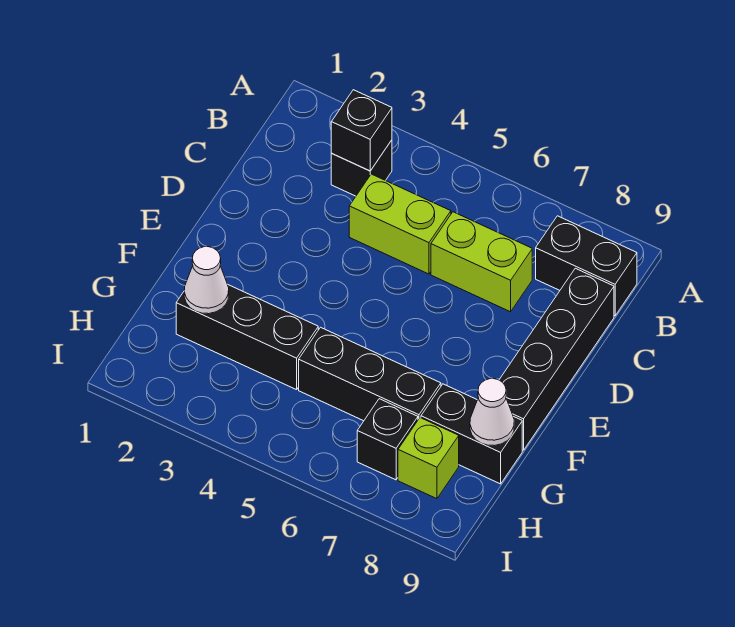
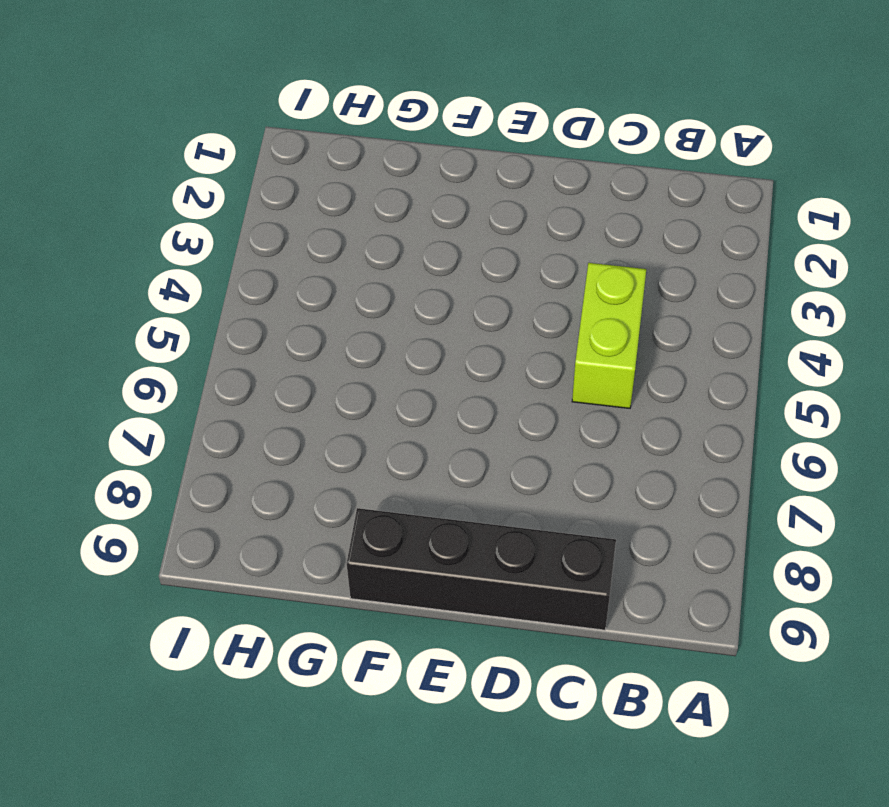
none -> black brick B3 level 1
none -> black brick B8:B9 level 1
none -> lime brick C6:C7 level 1

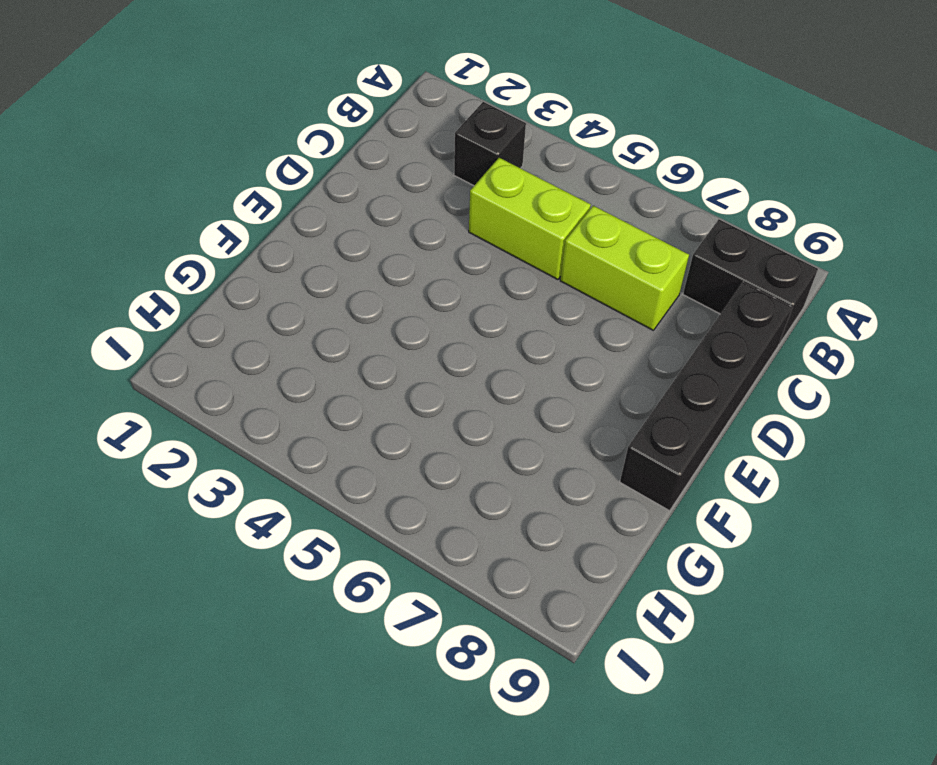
none -> black brick G2:G4 level 1
none -> black brick G5:G7 level 1
none -> black brick G8:G9 level 1

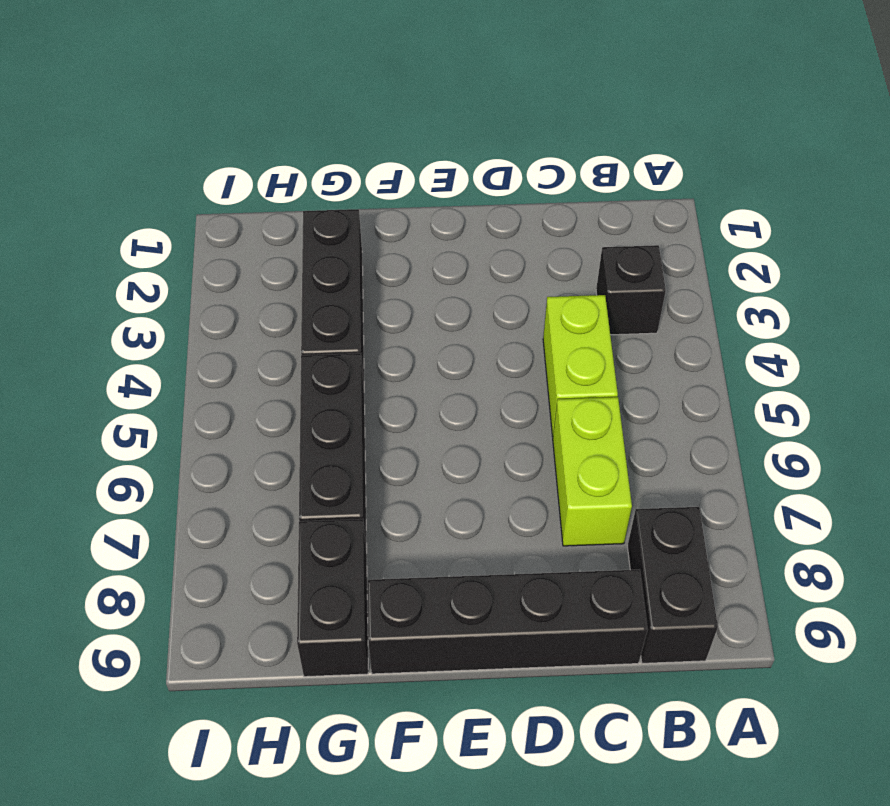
none -> black brick H7 level 1
none -> lime brick H8 level 1
none -> black brick B3 level 2

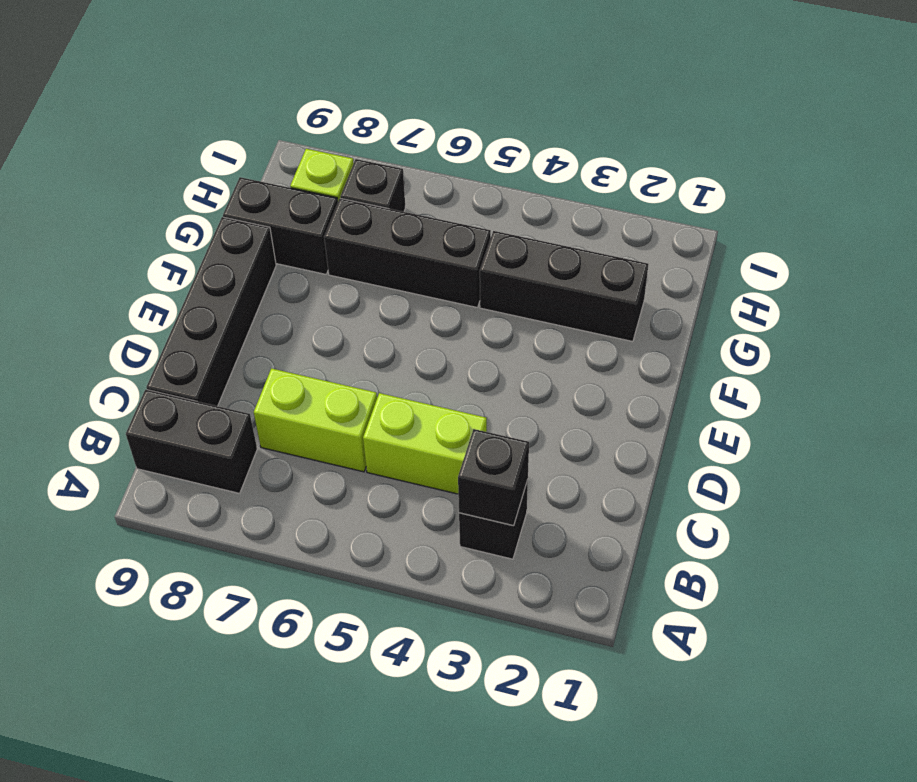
none -> white cone G2 level 2
none -> white cone G9 level 2

